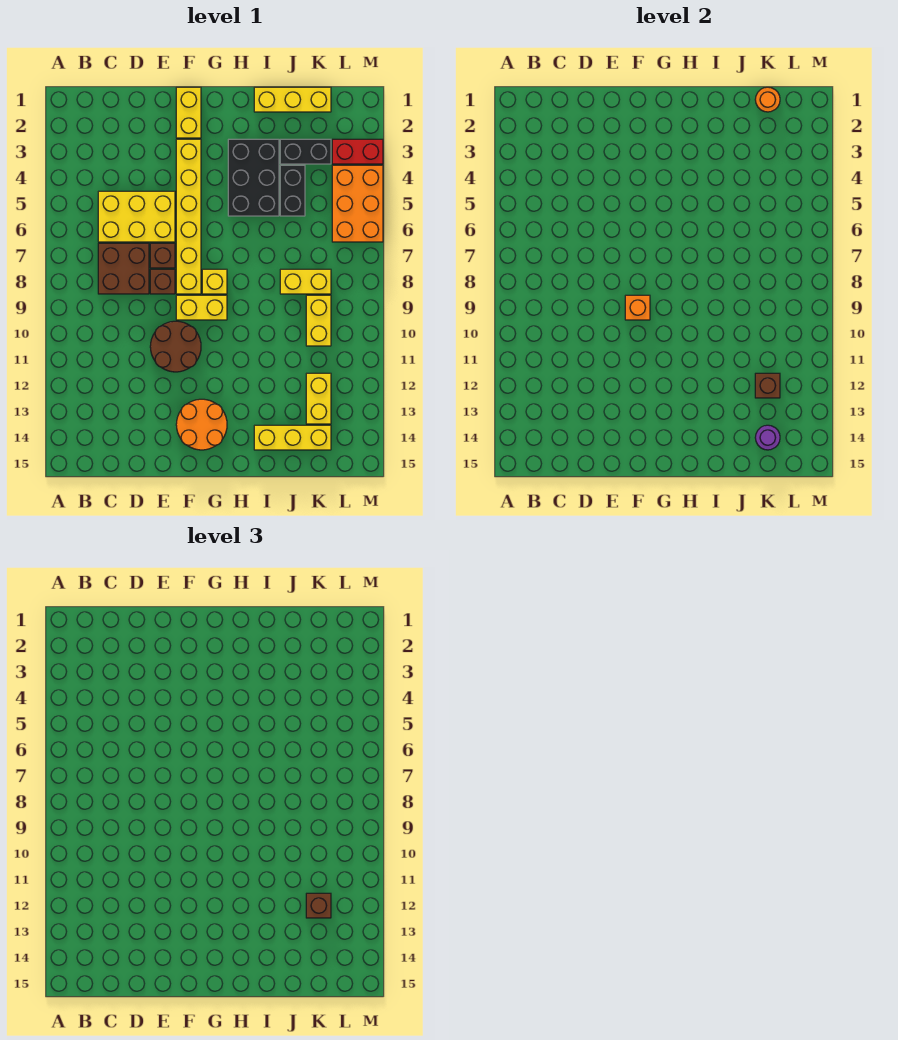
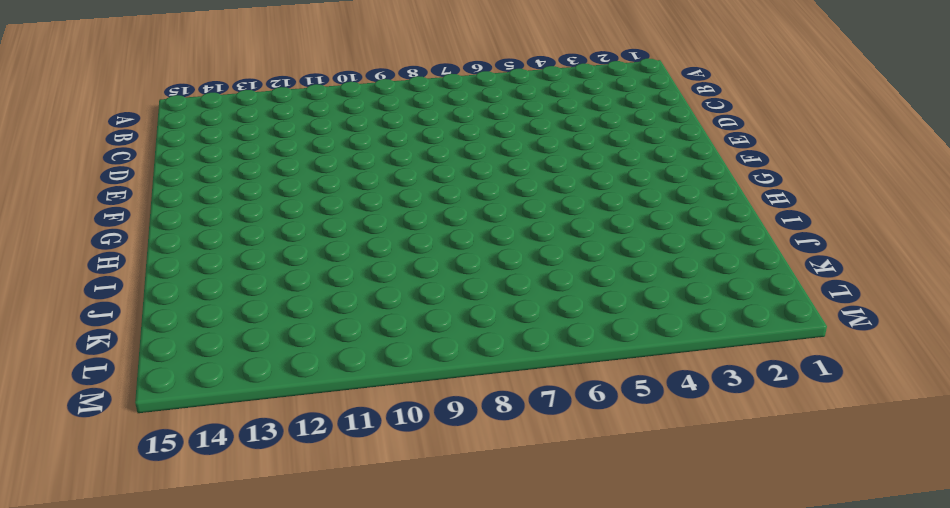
none -> yellow brick C5:E6 level 1
none -> brown brick C7:D8 level 1
none -> brown brick E7 level 1

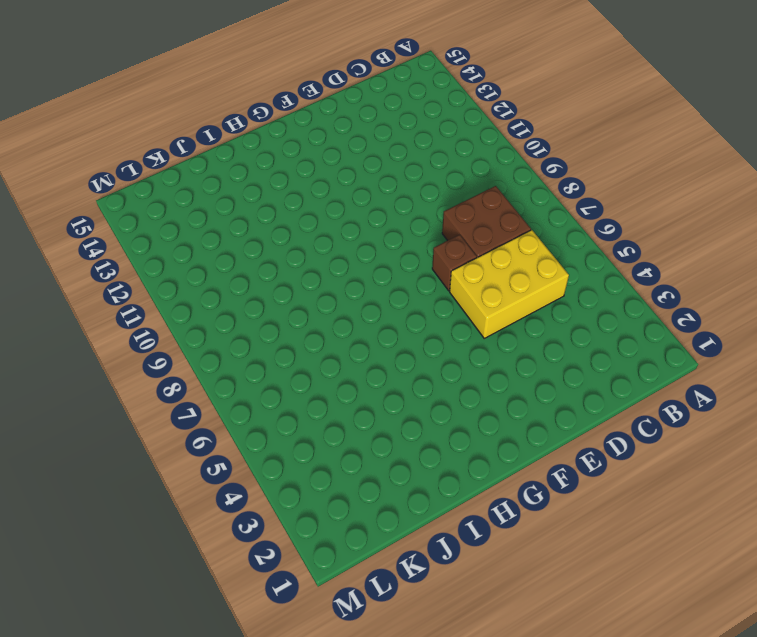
none -> brown brick E8 level 1
none -> brown round brick E10:F11 level 1
none -> yellow brick F1:F2 level 1

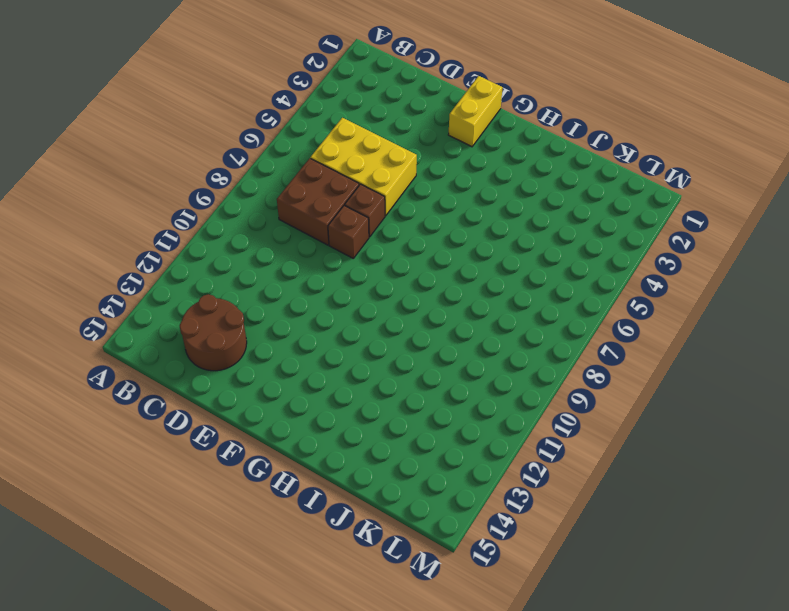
brown round brick C13:D14 level 1 -> brown round brick E10:F11 level 1
none -> yellow brick F3:F8 level 1
none -> yellow brick F9:G9 level 1
none -> orange round brick F13:G14 level 1

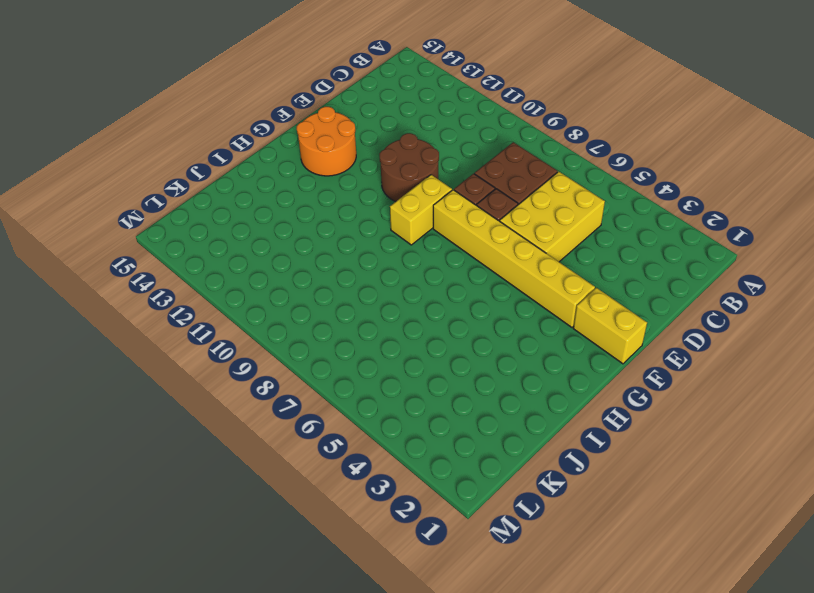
none -> yellow brick G8 level 1
none -> black brick H3:I5 level 1
none -> yellow brick I1:K1 level 1

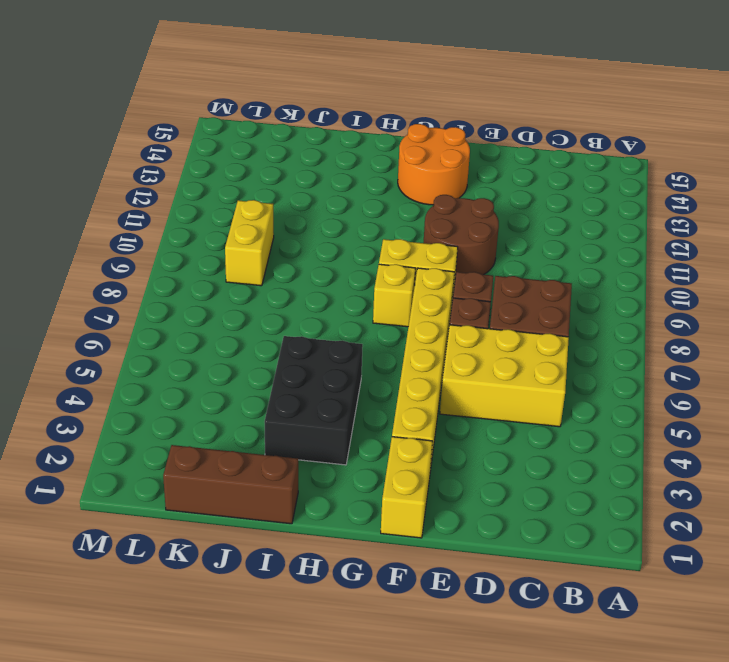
brown brick I1:K1 level 1 -> yellow brick I1:K1 level 1
none -> yellow brick I14:K14 level 1
none -> black brick J3:K3 level 1
none -> black brick J4:J5 level 1

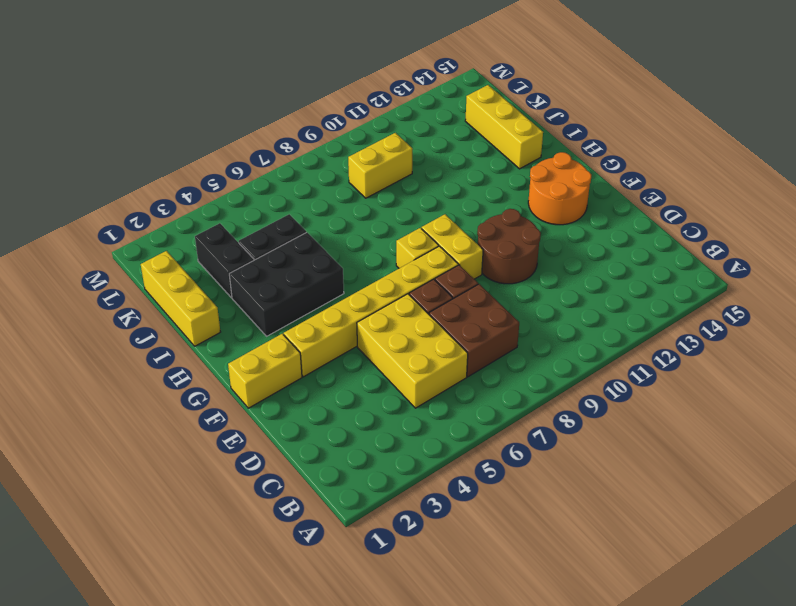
none -> yellow brick J8:K8 level 1
none -> yellow brick K12:K13 level 1
none -> red brick L3:M3 level 1

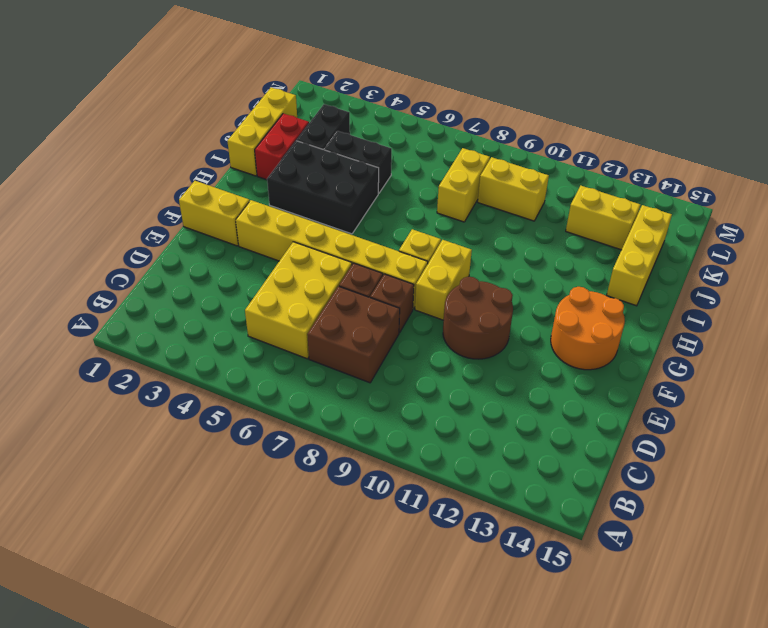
red brick I2:J2 level 1 -> red brick L3:M3 level 1
none -> orange brick L4:M6 level 1
none -> orange brick F9 level 2
none -> orange round brick K1 level 2

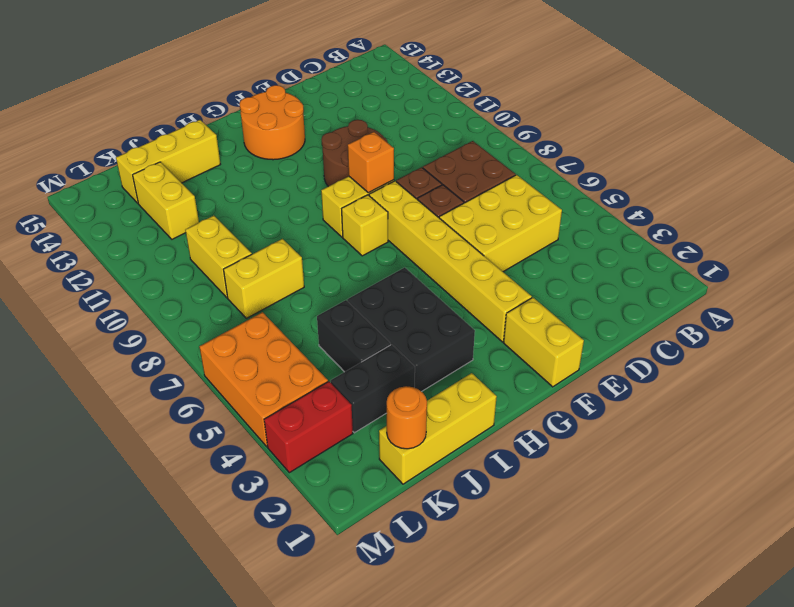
none -> brown brick K12 level 2
none -> purple round brick K14 level 2
none -> brown brick K12 level 3

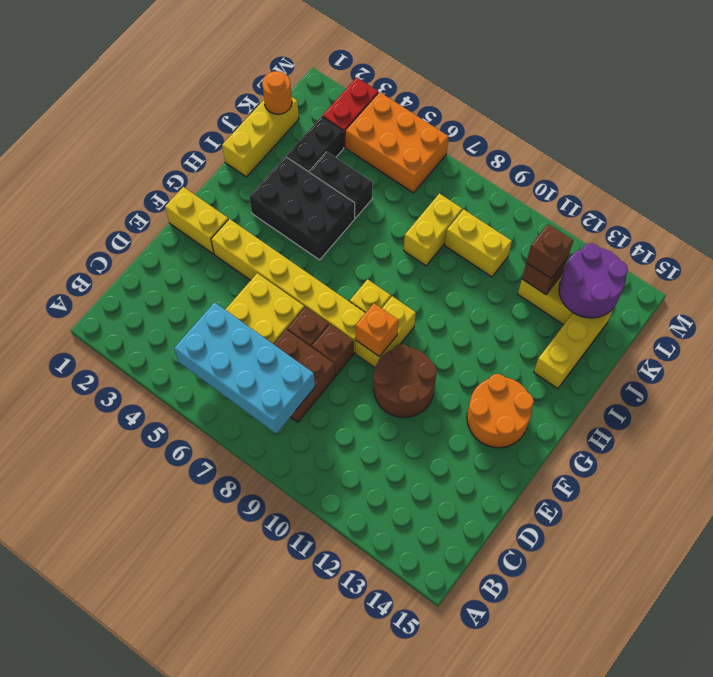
cyan brick B5:C8 level 2 -> none
purple round brick K13:L14 level 2 -> purple round brick K14 level 2

